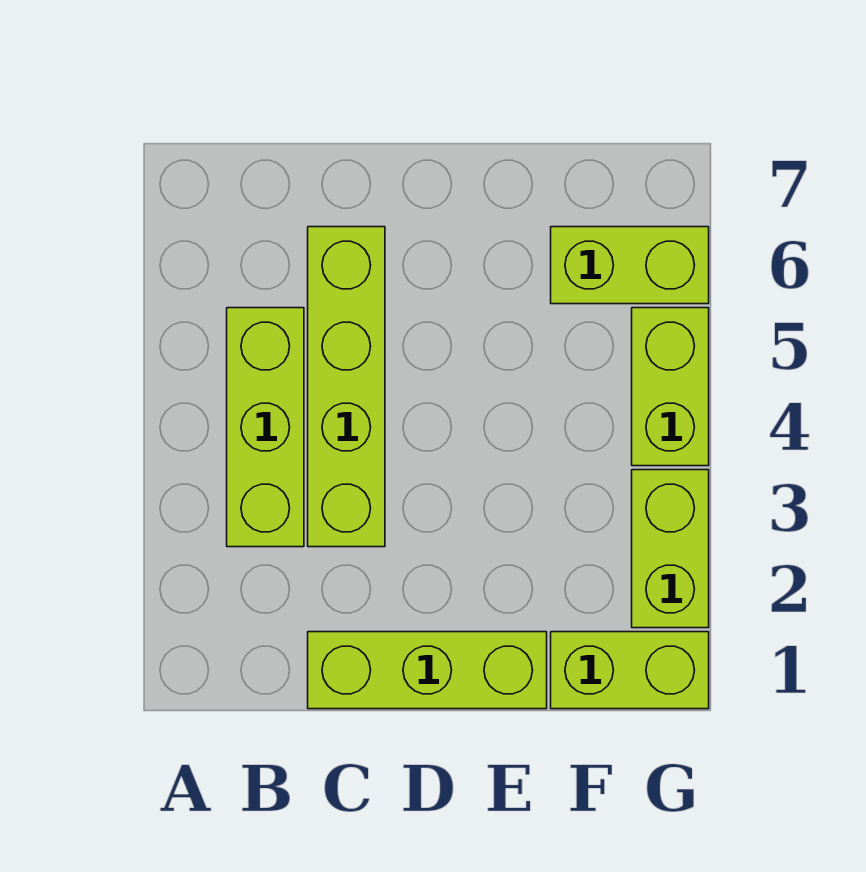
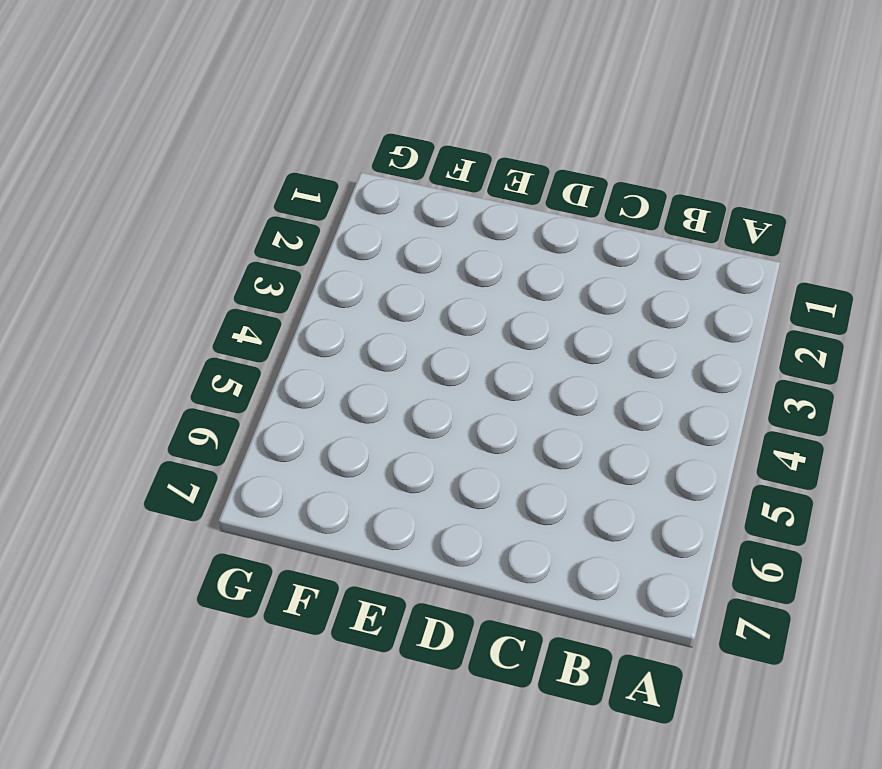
none -> lime brick B3:B5 level 1
none -> lime brick C1:E1 level 1

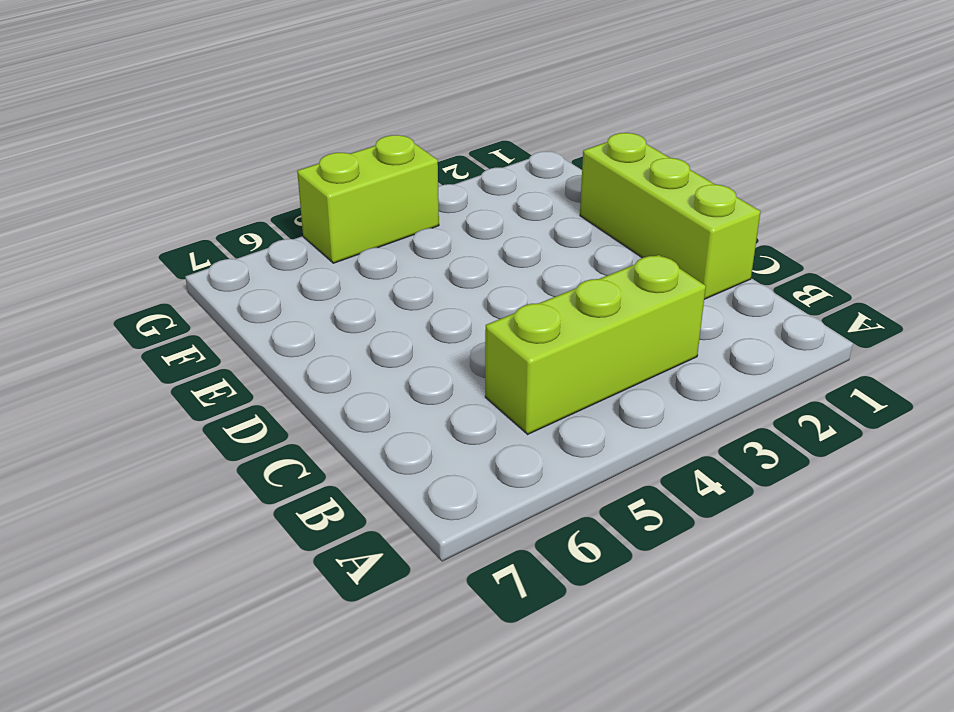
none -> lime brick C3:C6 level 1
none -> lime brick F1:G1 level 1

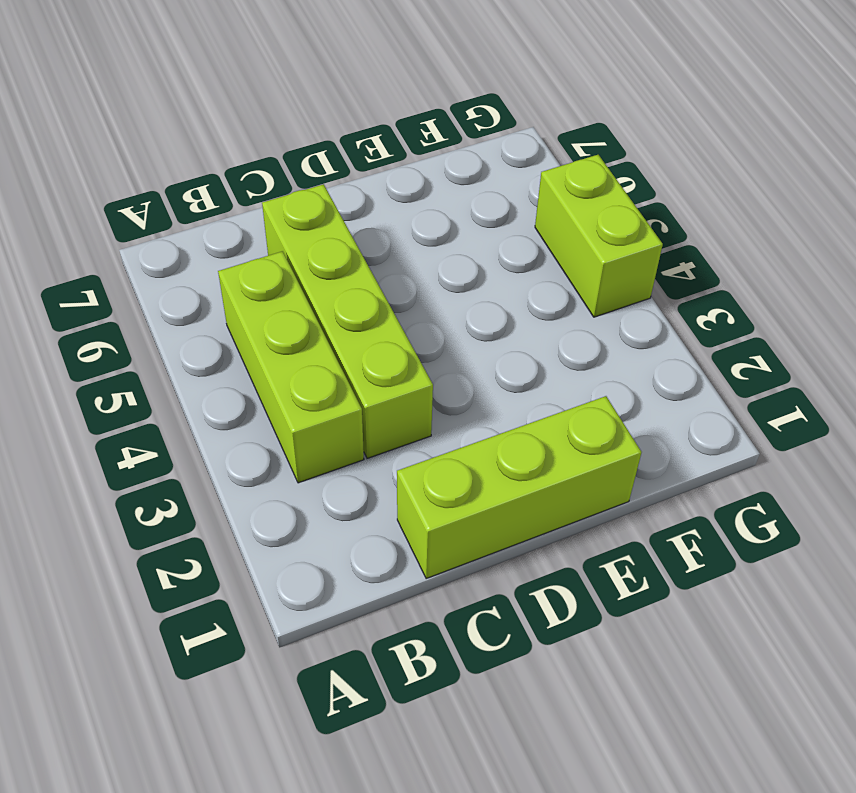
none -> lime brick F1:G1 level 1
none -> lime brick F6:G6 level 1

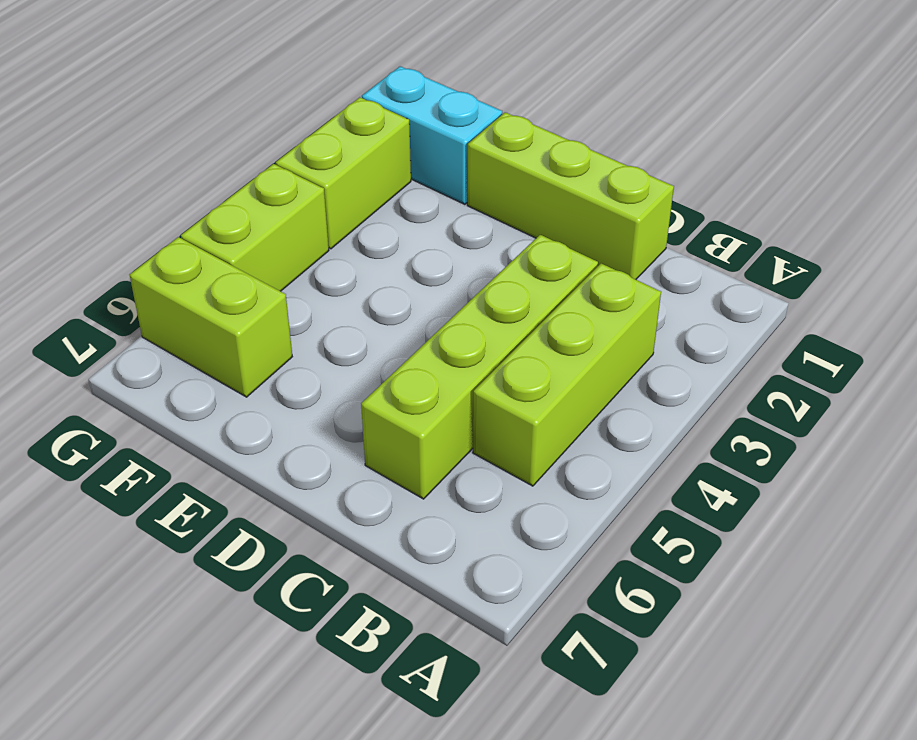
cyan brick F1:G1 level 1 -> lime brick F1:G1 level 1

